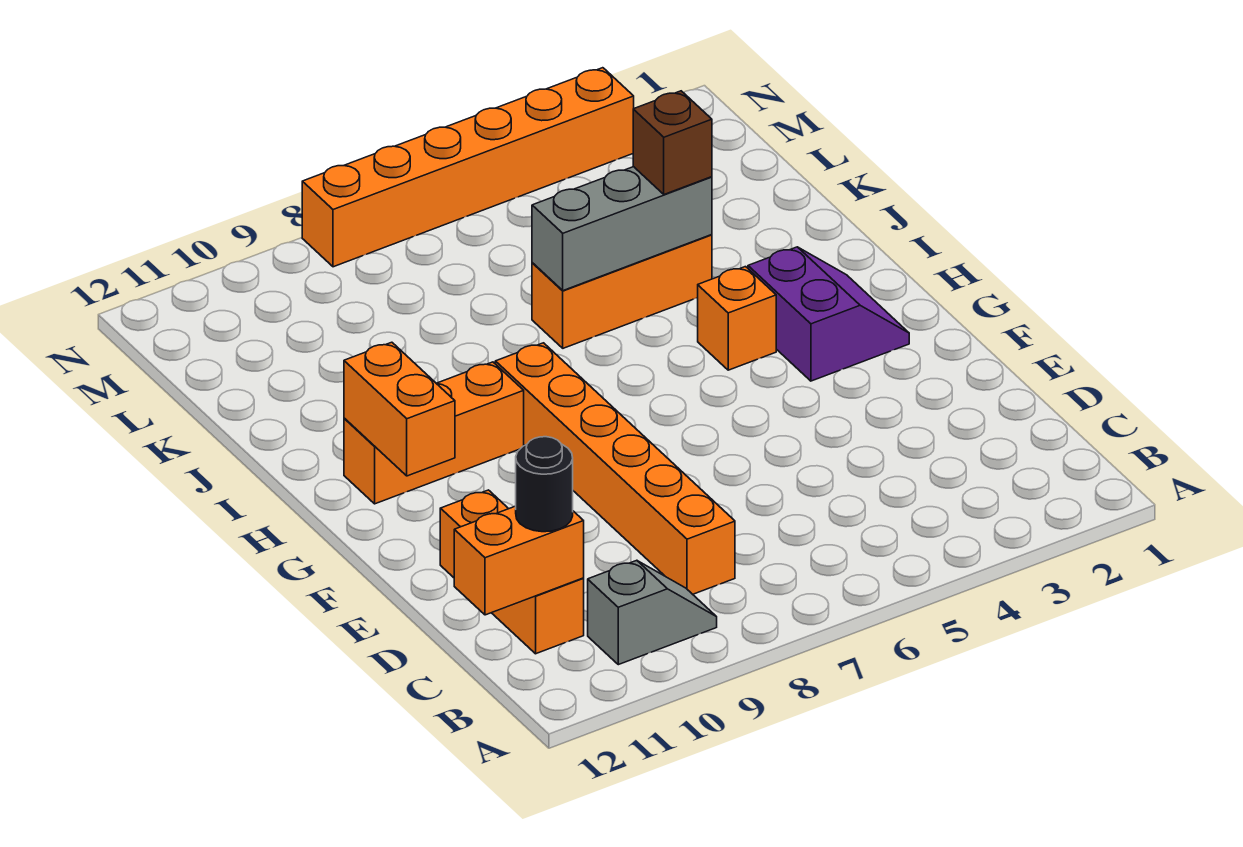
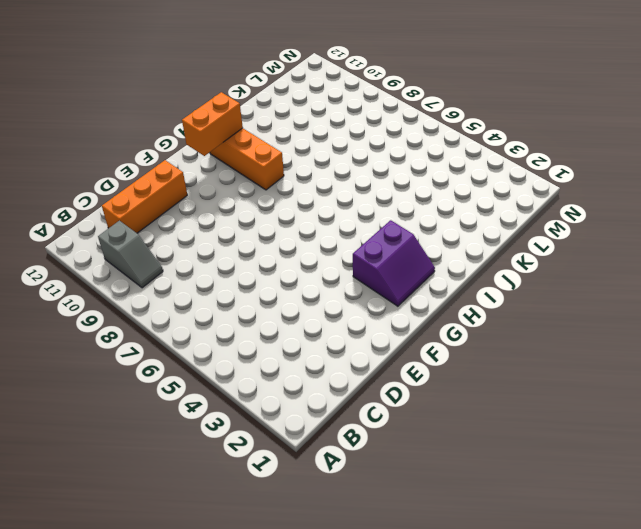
none -> orange brick C8:H8 level 1
none -> orange brick H4 level 1
none -> orange brick J4:J6 level 1

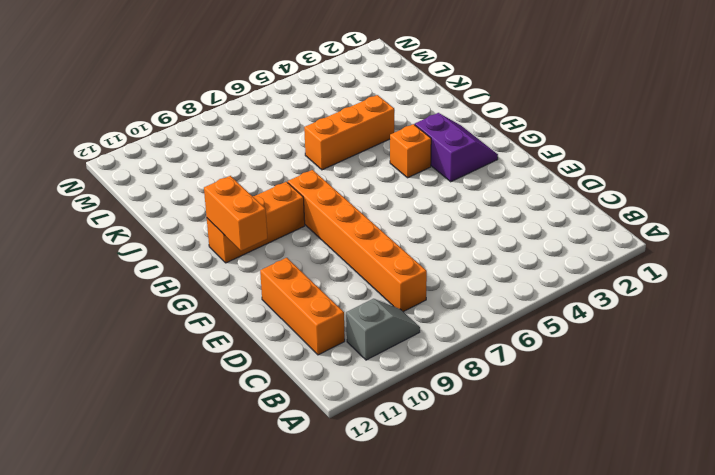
none -> orange brick N3:N8 level 1
none -> orange brick C11:C12 level 2
none -> grey brick J4:J6 level 2

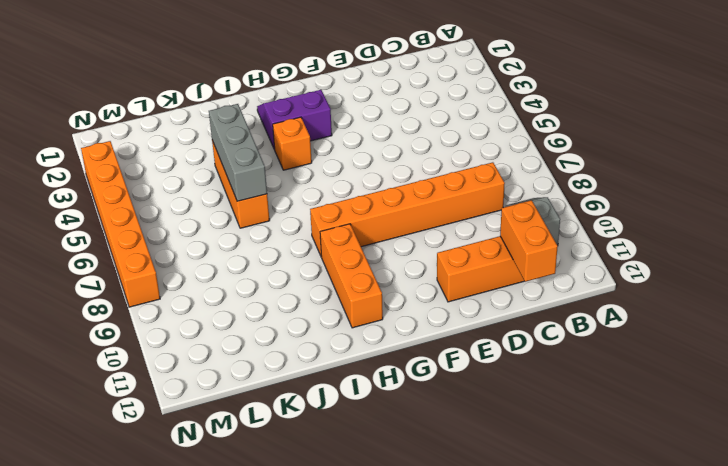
none -> orange brick G11:H11 level 2
none -> black round brick C11 level 3
none -> brown brick J4 level 3

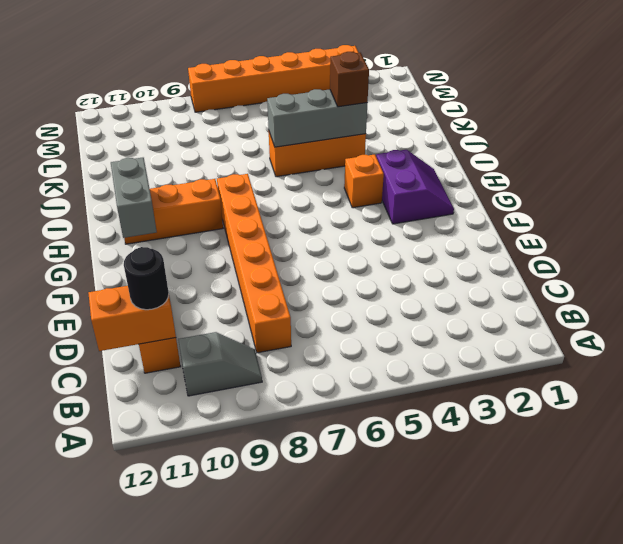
grey brick G11:H11 level 2 -> orange brick G11:H11 level 2

